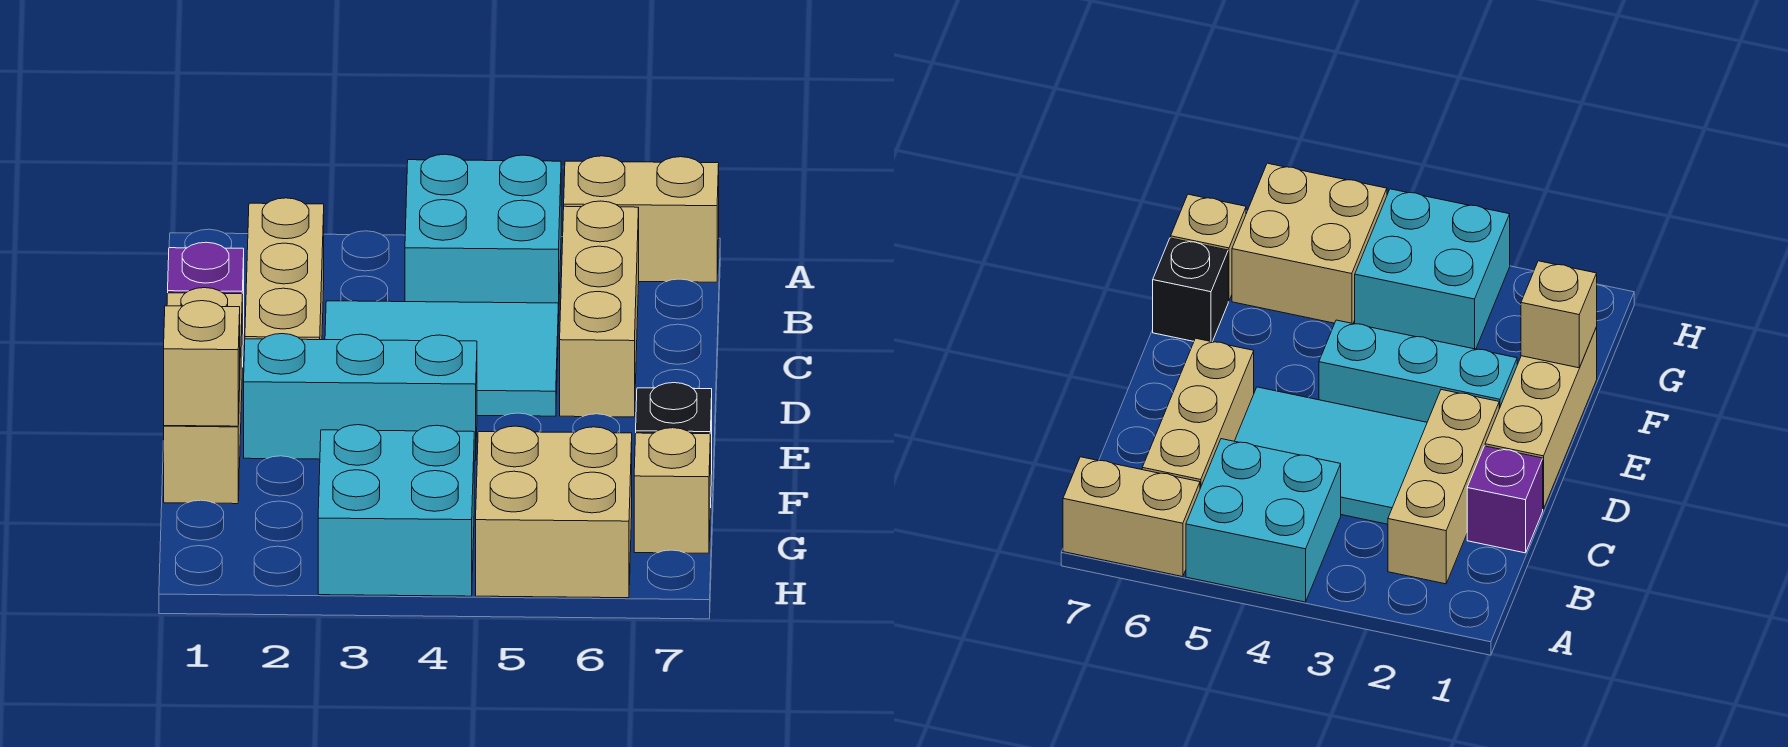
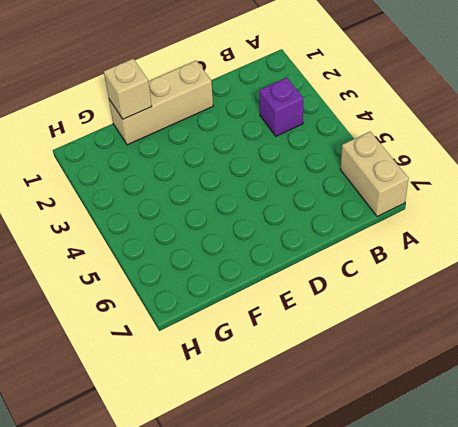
purple brick B3 level 1 -> purple brick C1 level 1
none -> cyan brick A4:B5 level 1
none -> tan brick B2:D2 level 1
none -> tan brick B6:D6 level 1

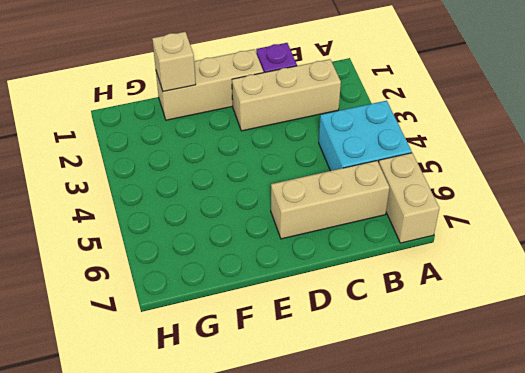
none -> cyan tile C3:D5 level 1
none -> cyan brick E2:E4 level 1
none -> black brick F7 level 1

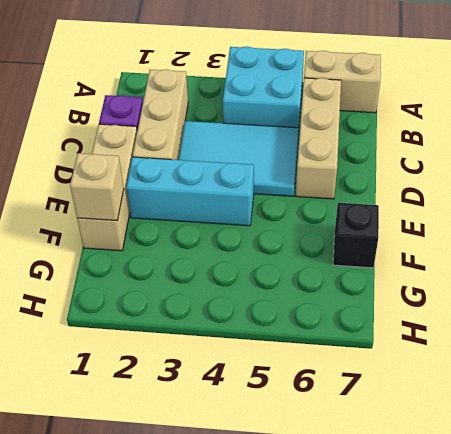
none -> cyan brick G3:H4 level 1
none -> tan brick G5:H6 level 1
none -> tan brick G7 level 1

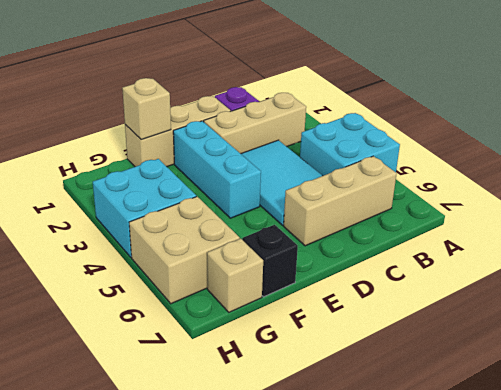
none -> tan brick A6:A7 level 1

